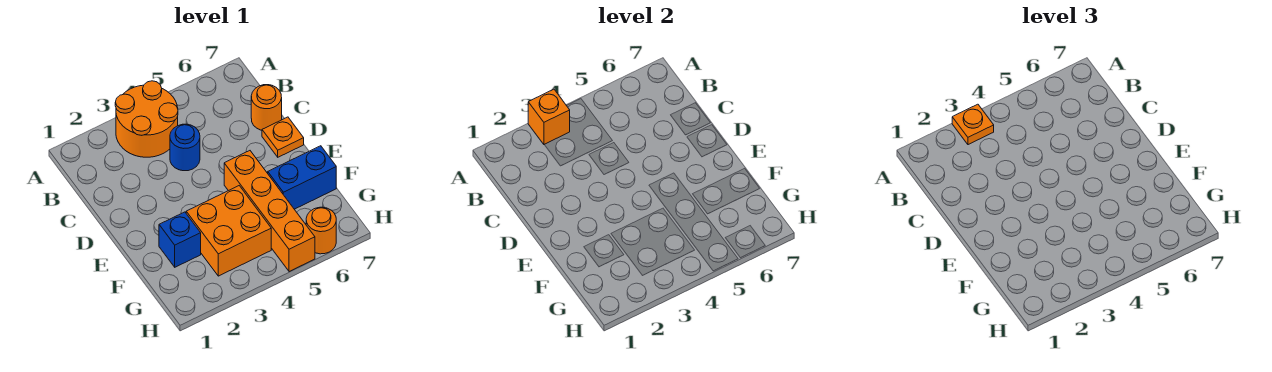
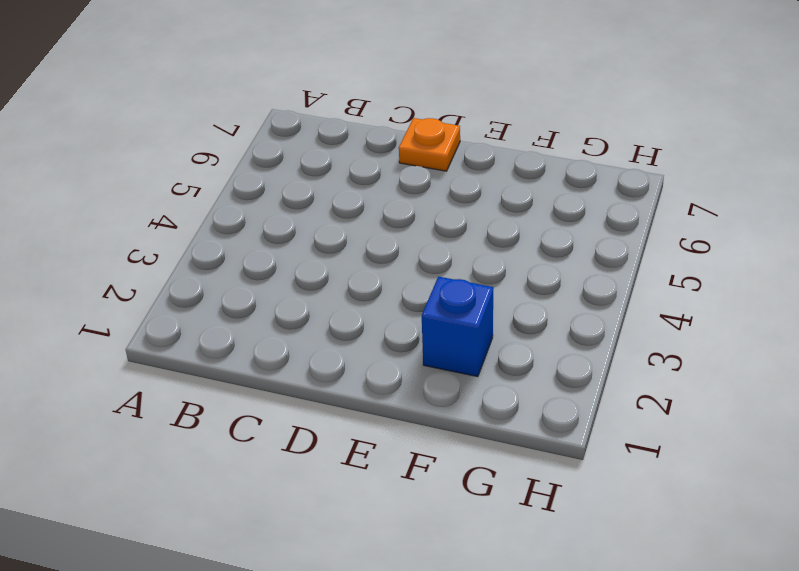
none -> orange round brick A3:B4 level 1
none -> blue round brick C4 level 1

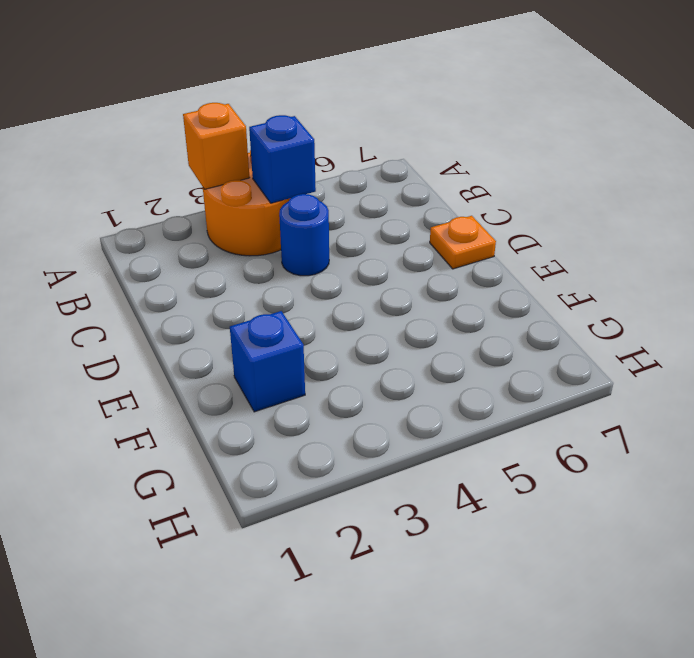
blue brick B4 level 2 -> none
none -> orange round brick C7 level 1
none -> orange brick E5:H5 level 1

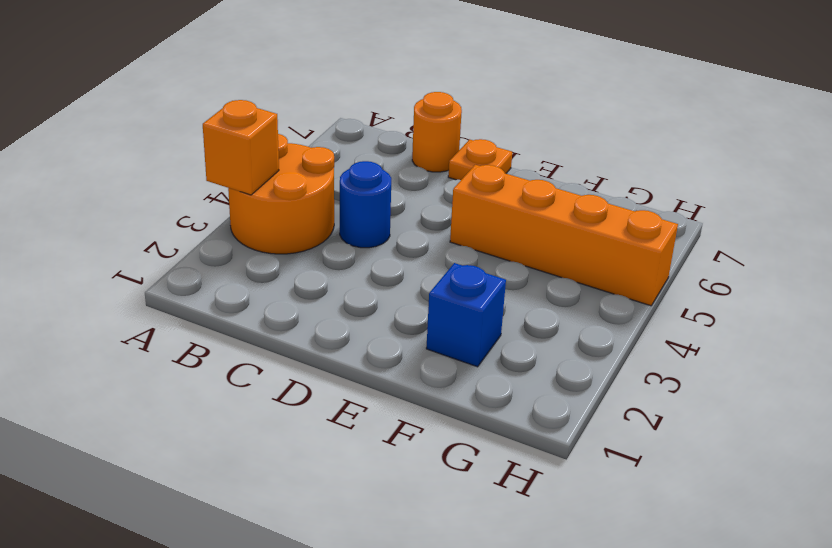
none -> orange brick F3:G4 level 1
none -> blue brick F6:F7 level 1

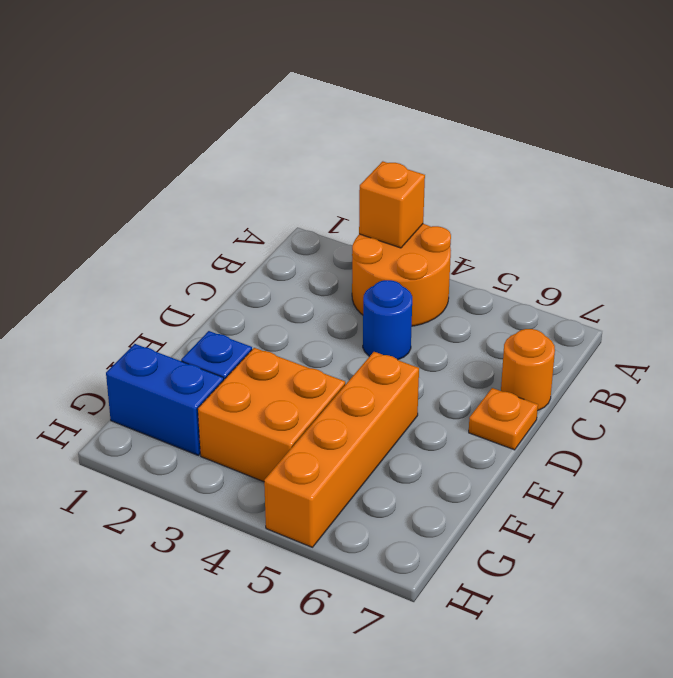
blue brick G1:G2 level 1 -> blue brick F6:F7 level 1
none -> orange round brick H6 level 1
none -> orange plate A3 level 3

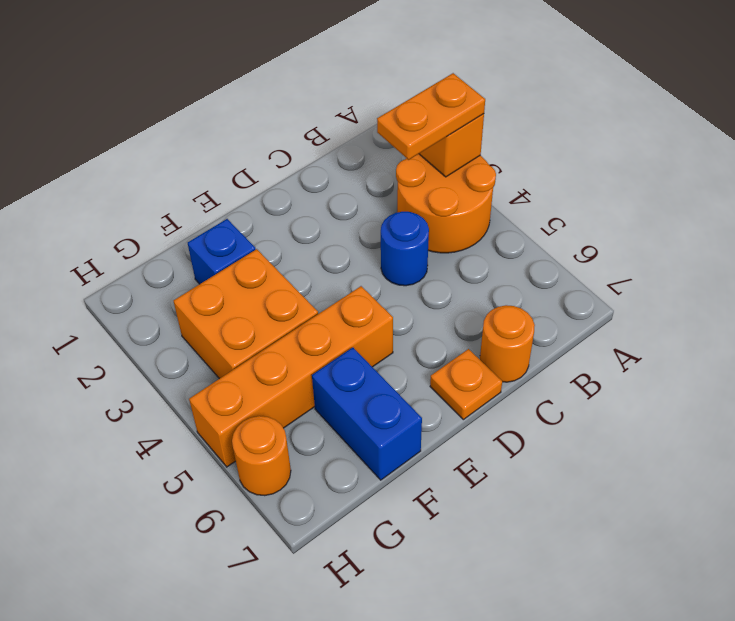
orange plate A3:B3 level 3 -> orange plate A3 level 3

